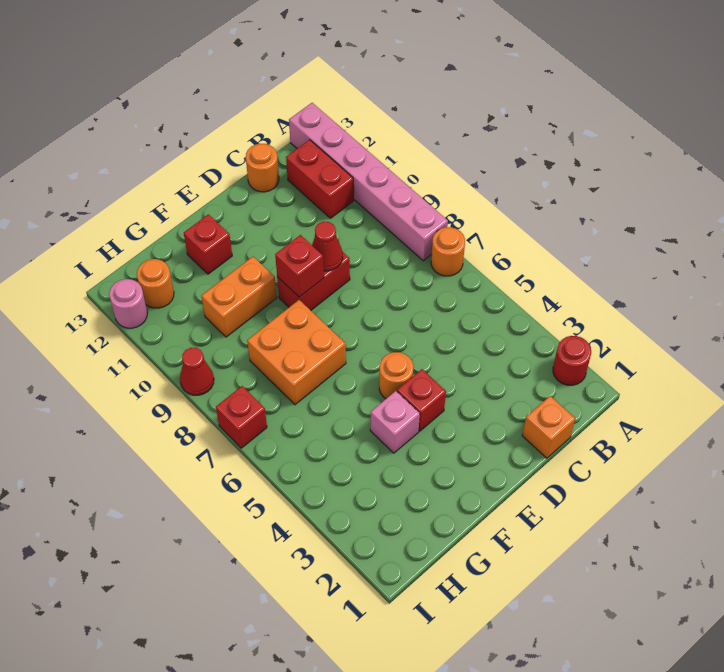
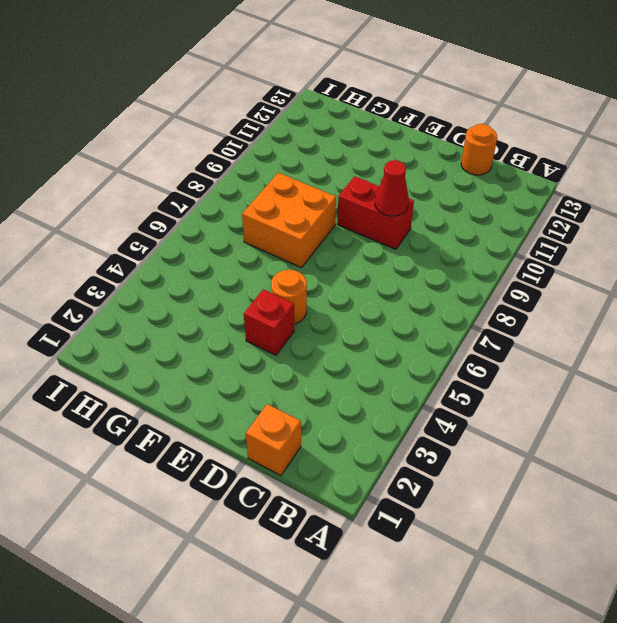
none -> red round brick A2 level 1
none -> orange round brick A7 level 1
none -> pink brick A8:A13 level 1

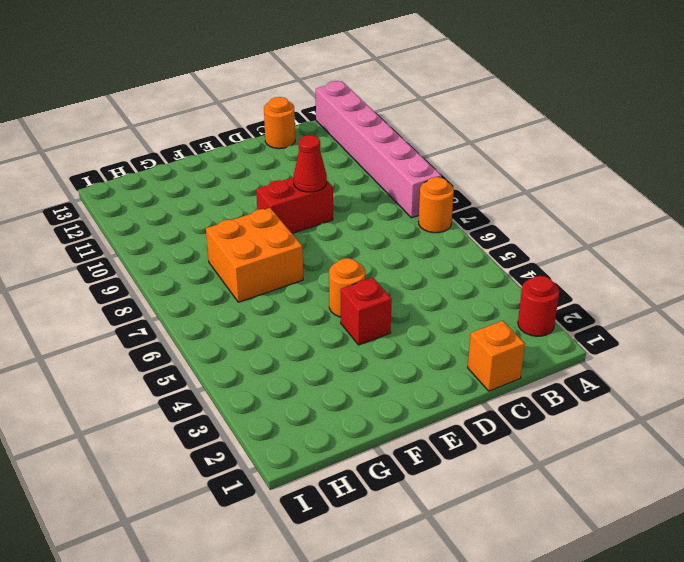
none -> red brick B11:B12 level 1
none -> pink brick F4 level 1
none -> orange brick F10:G10 level 1

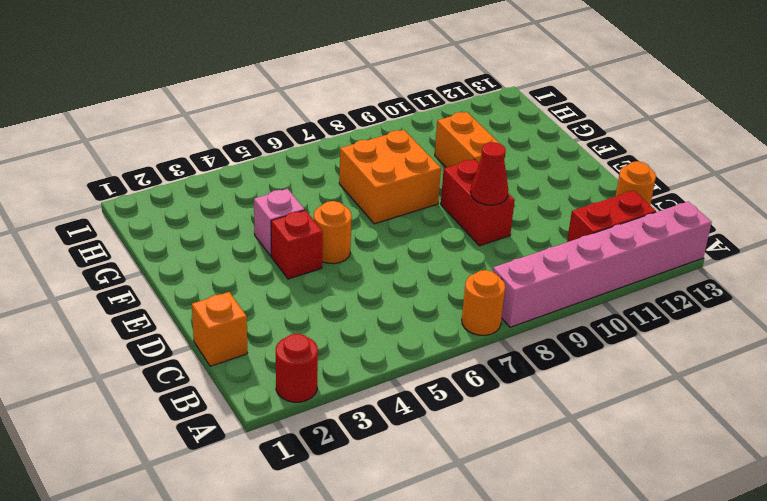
none -> red brick F12 level 1
none -> orange round brick H12 level 1
none -> red brick I7 level 1

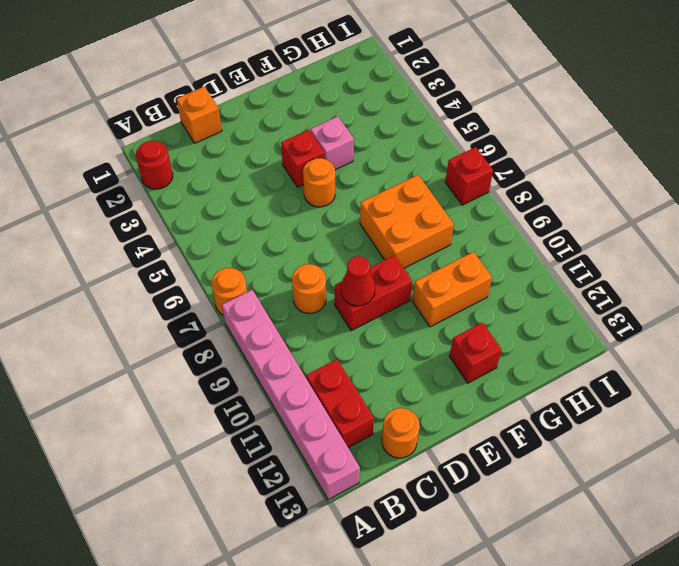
orange round brick C8 level 1 -> orange round brick H12 level 1
none -> red cone I9 level 1
none -> pink round brick I12 level 1
none -> red brick E9 level 2

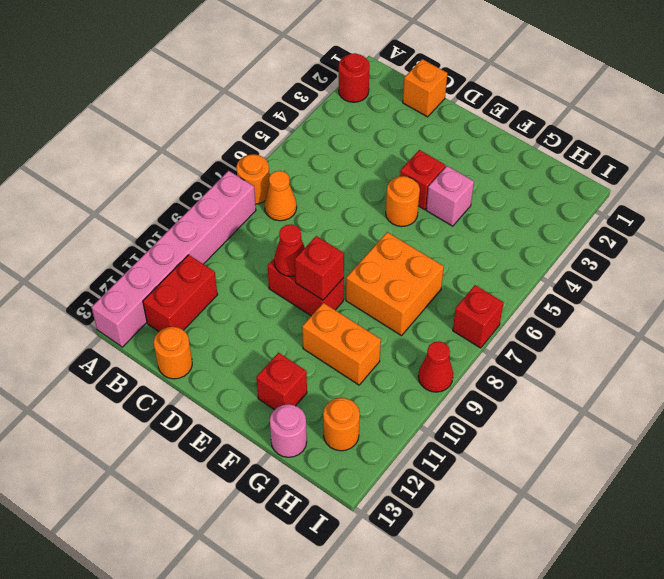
orange cone B7 level 1 -> none
pink round brick G13 level 1 -> pink round brick I12 level 1

